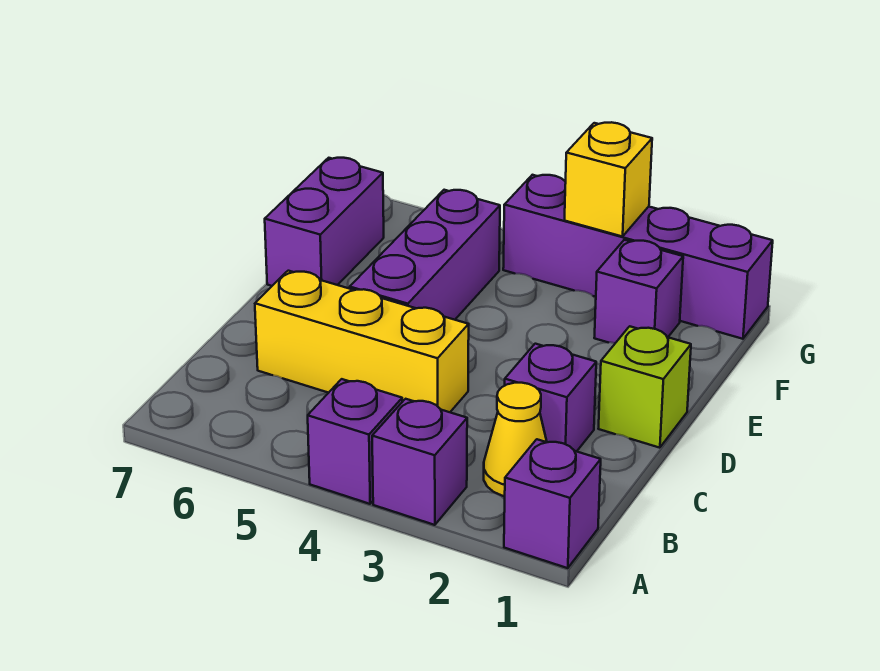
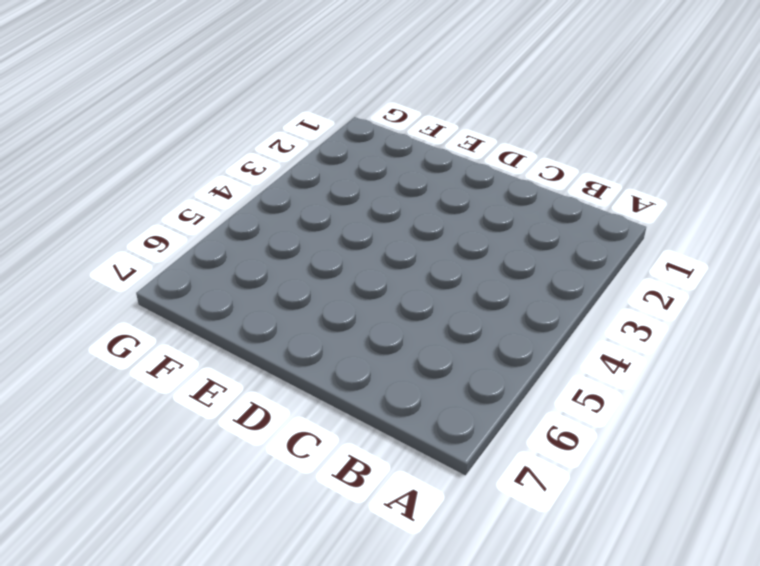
none -> purple brick A1 level 1
none -> purple brick A3 level 1
none -> purple brick A4 level 1

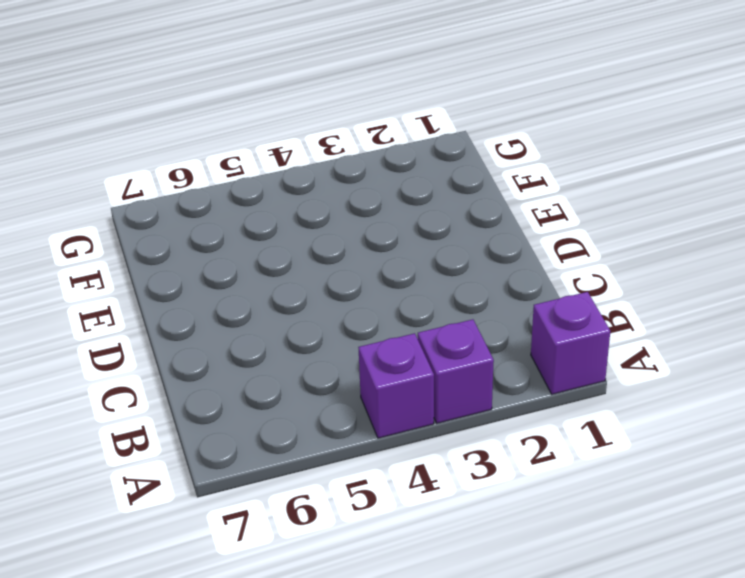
none -> yellow cone B2 level 1
none -> purple brick C2 level 1
none -> yellow brick C4:C6 level 1

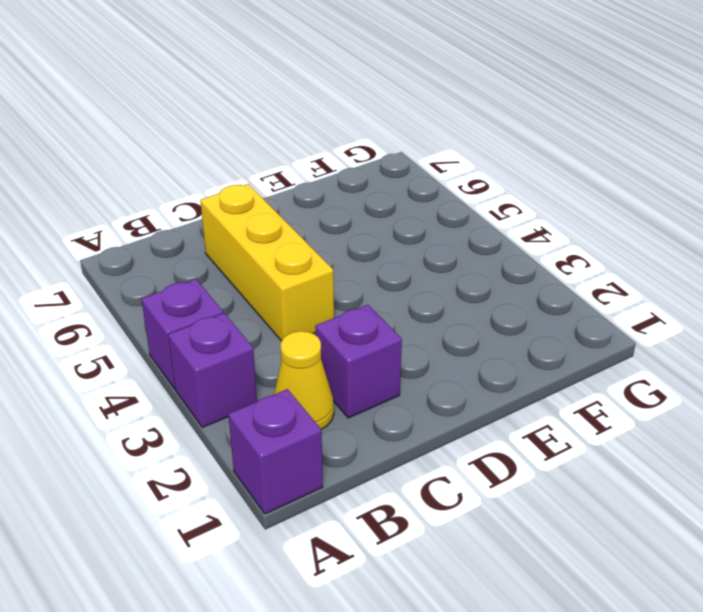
none -> lime brick D1 level 1
none -> purple brick D5:F5 level 1
none -> purple brick E7:F7 level 1

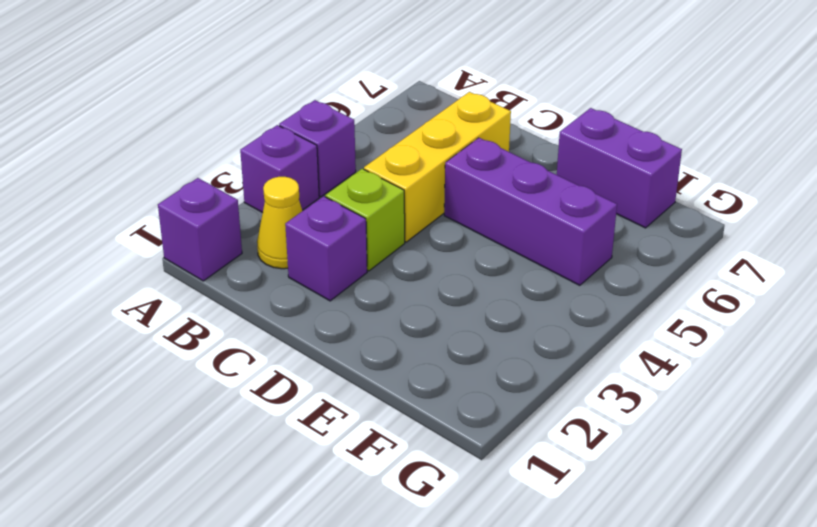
lime brick C3 level 1 -> lime brick D1 level 1
none -> purple brick F2 level 1
none -> purple brick G1:G4 level 1
none -> yellow brick G3 level 2

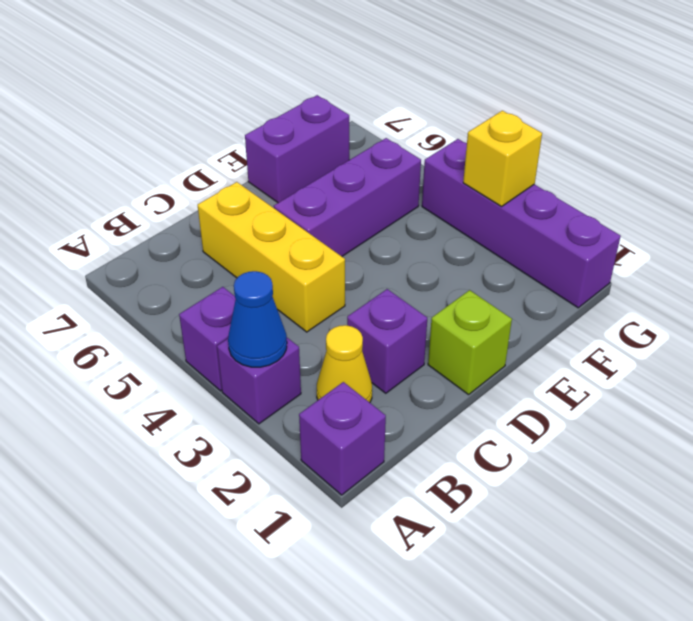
blue cone A3 level 2 -> none
none -> purple brick F2 level 1

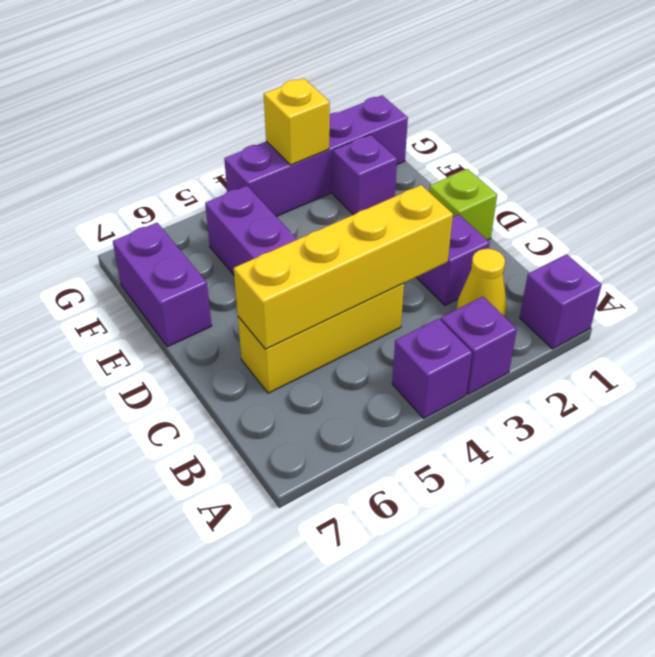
yellow brick C3:C6 level 2 -> none

